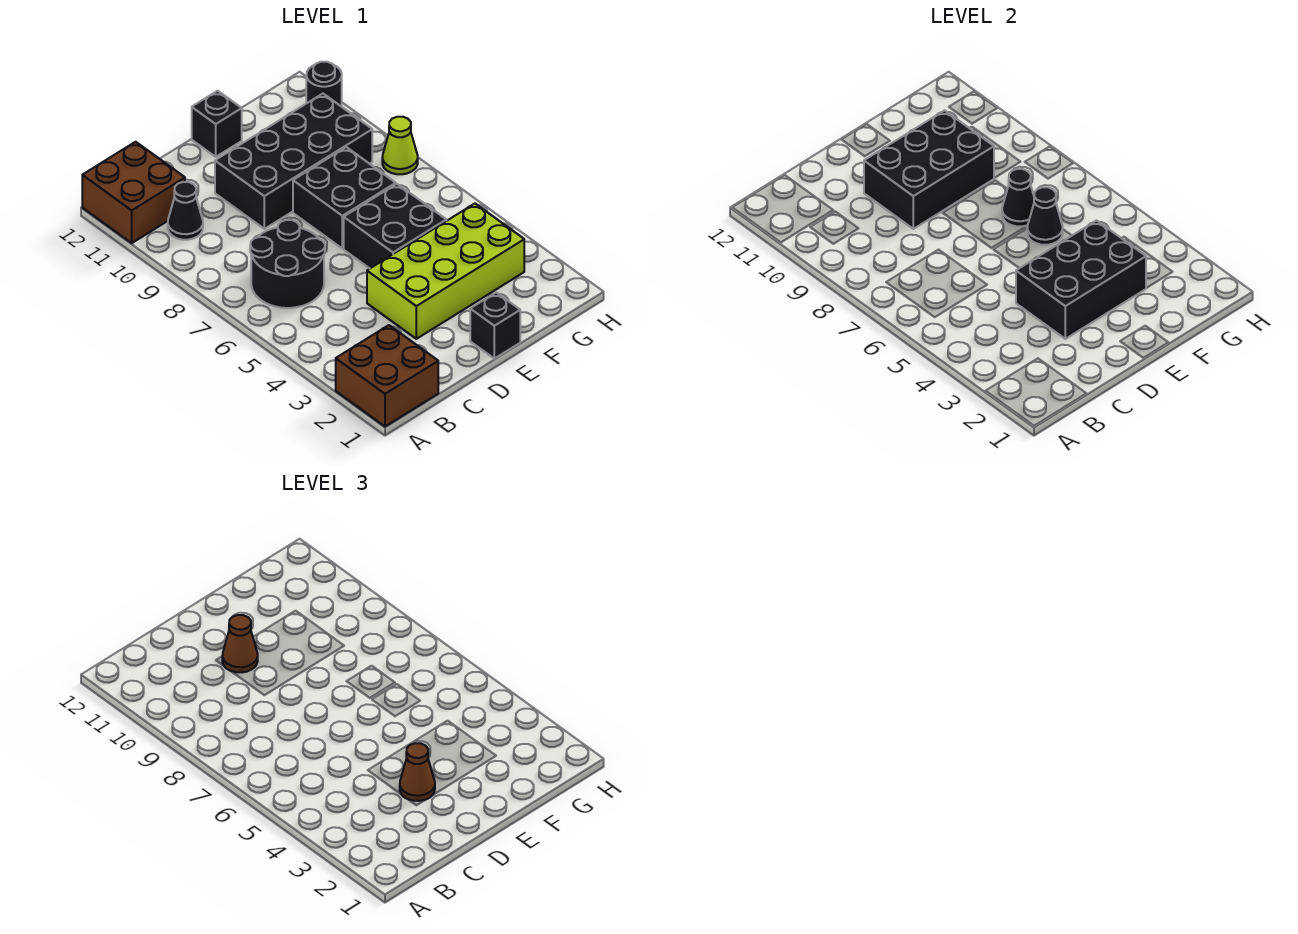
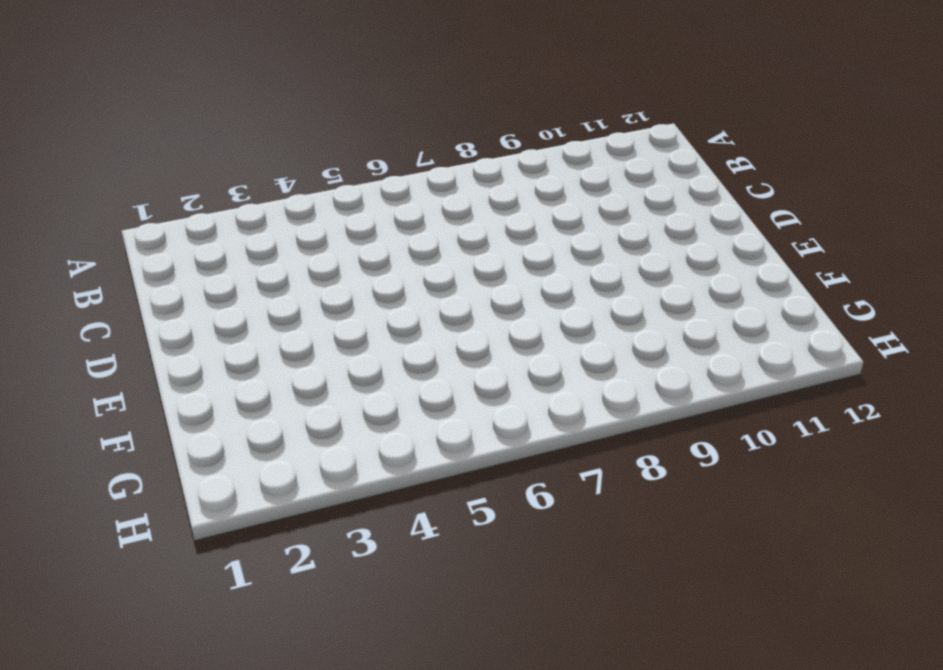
none -> brown brick A1:B2 level 1
none -> brown brick A11:B12 level 1
none -> black round brick B6:C7 level 1

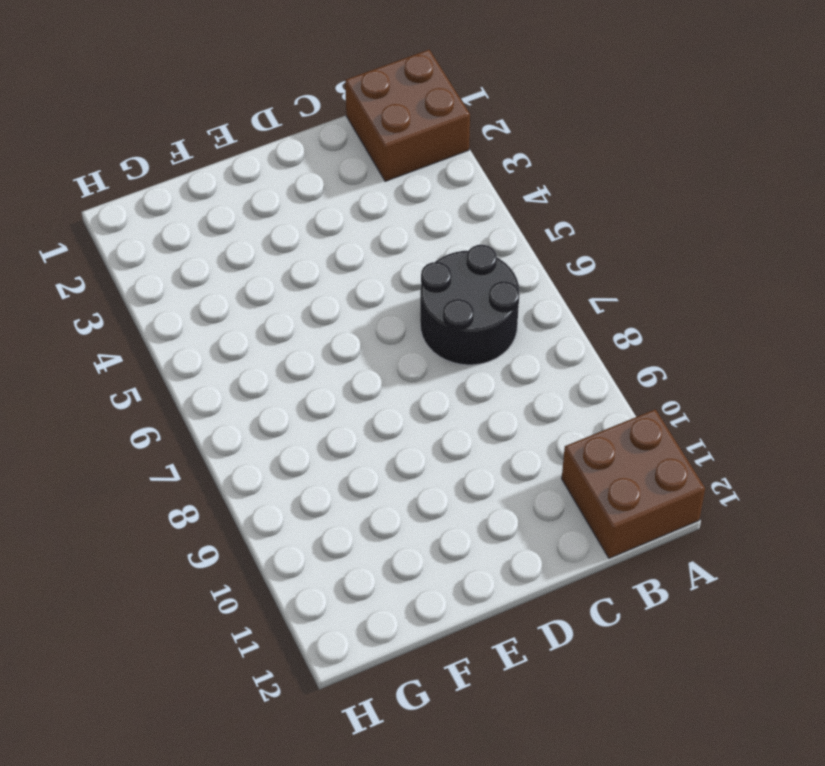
none -> black cone B10 level 1
none -> lime brick D3:G4 level 1
none -> black brick D9:G10 level 1

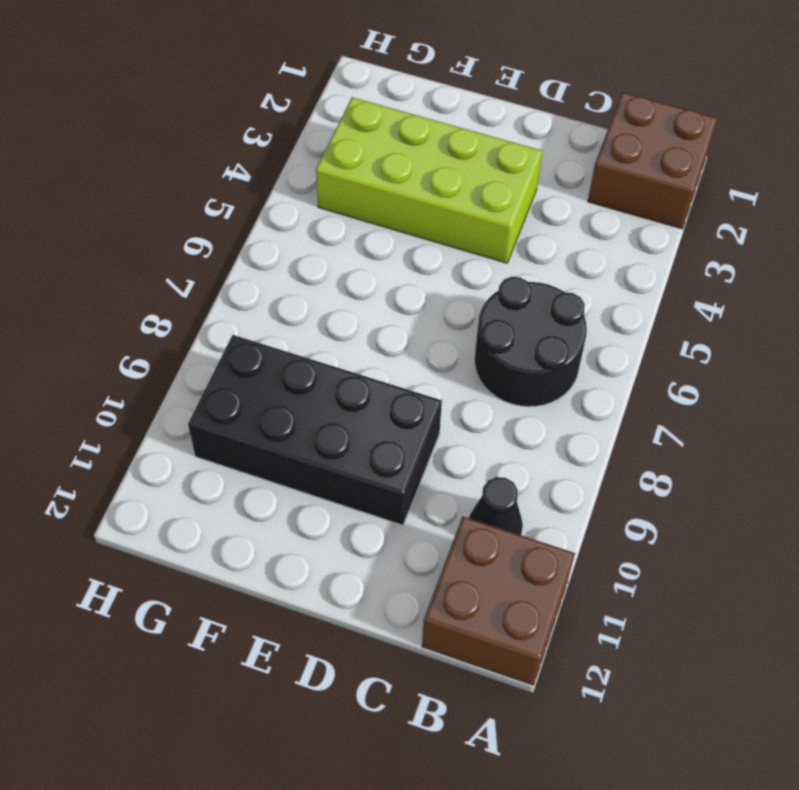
none -> black brick E1 level 1
none -> black brick E5:F6 level 1
none -> black brick E7:F8 level 1

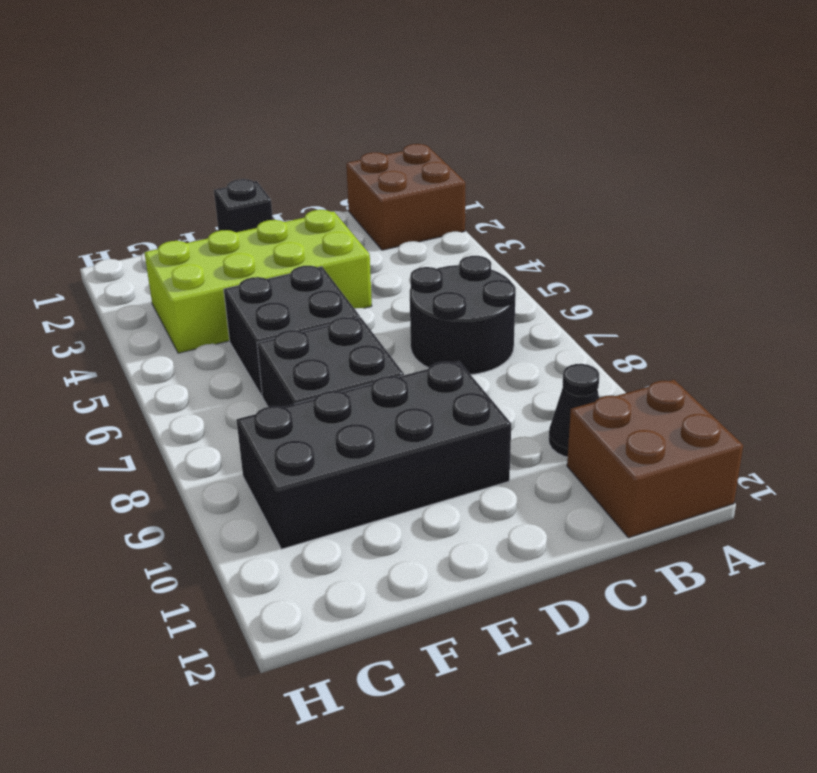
none -> black brick E12 level 1
none -> lime cone H8 level 1
none -> black round brick H11 level 1

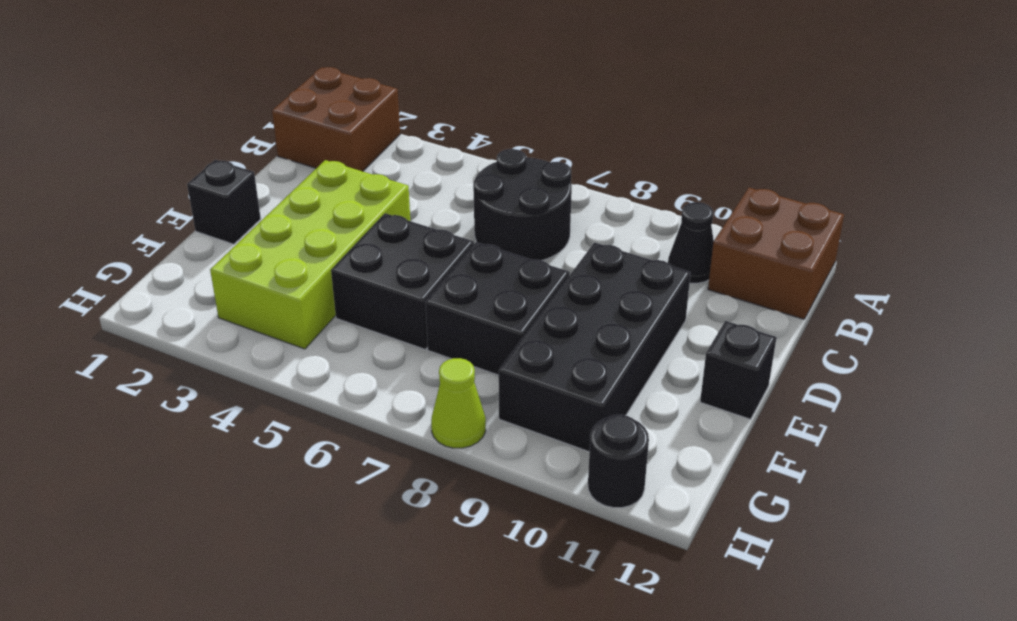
none -> black brick D3:F4 level 2
none -> black brick D9:F10 level 2
none -> black cone F6 level 2

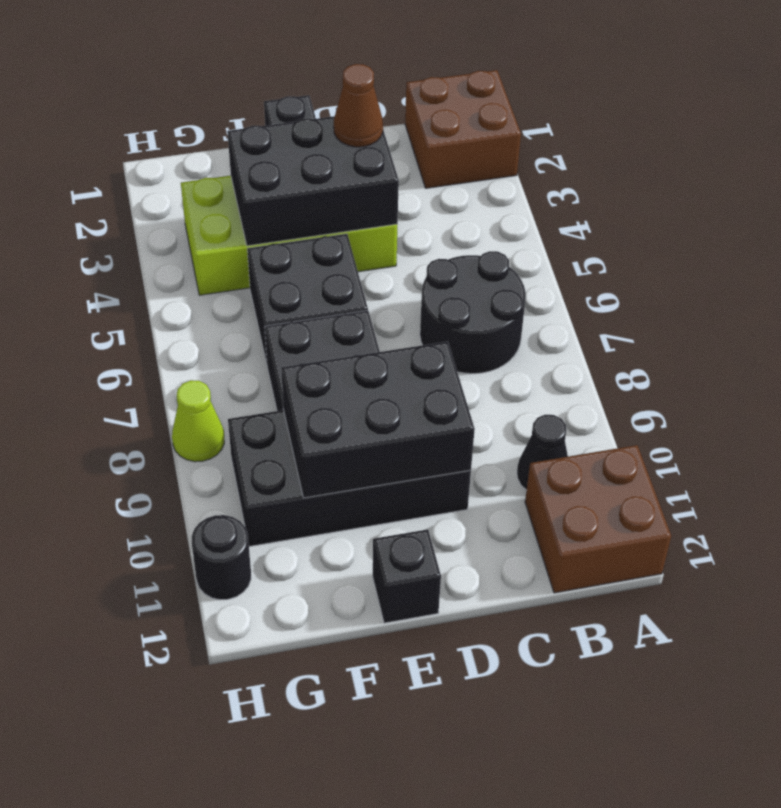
none -> black cone F6 level 2
none -> black cone F7 level 2
none -> brown cone D10 level 3

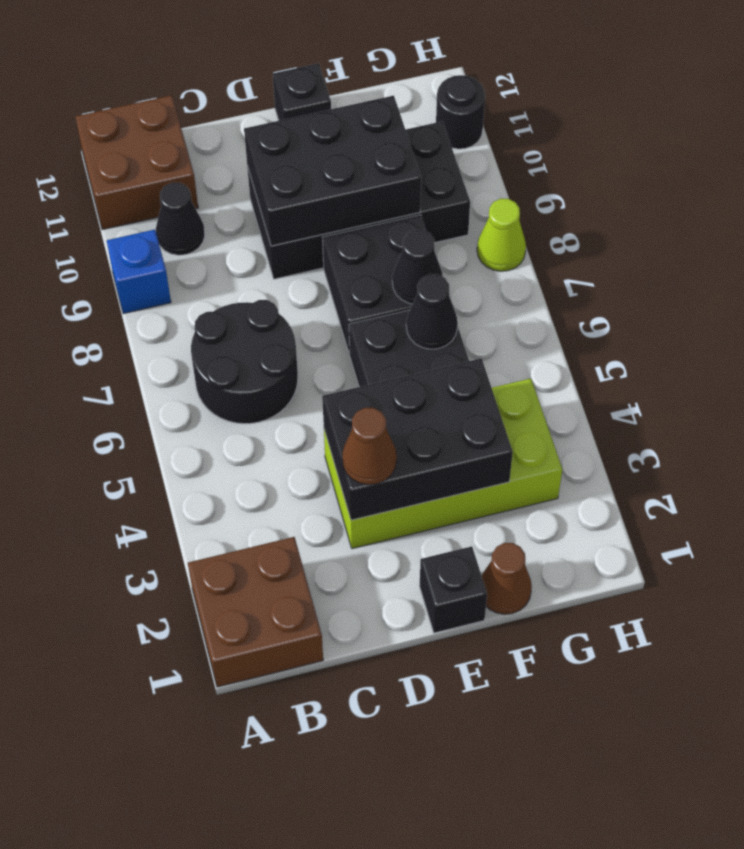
blue brick A9 level 1 -> none
brown cone F1 level 1 -> brown cone D10 level 3

